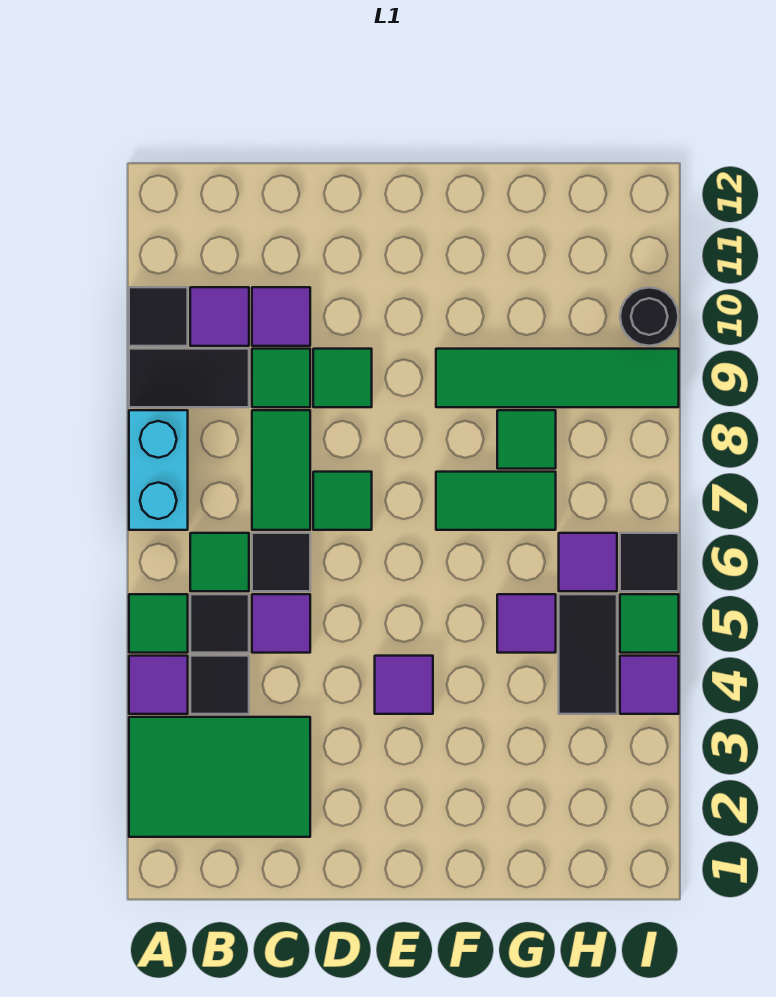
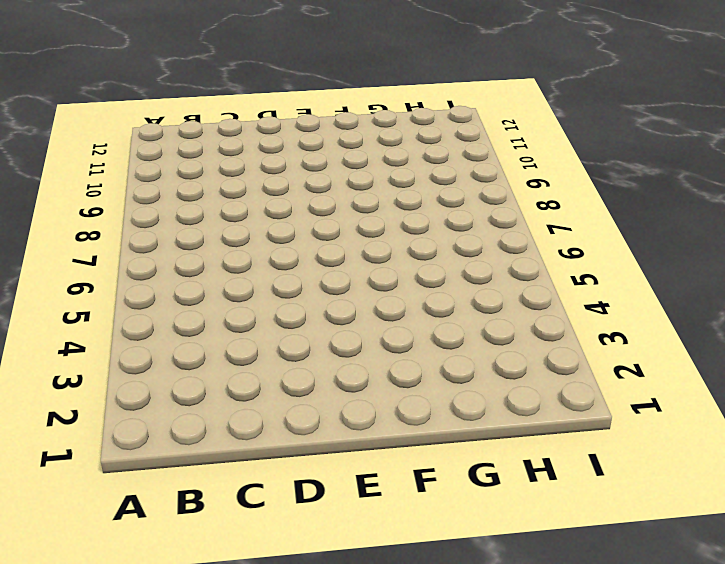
none -> green tile A2:C3 level 1
none -> purple tile A4 level 1
none -> green tile A5 level 1

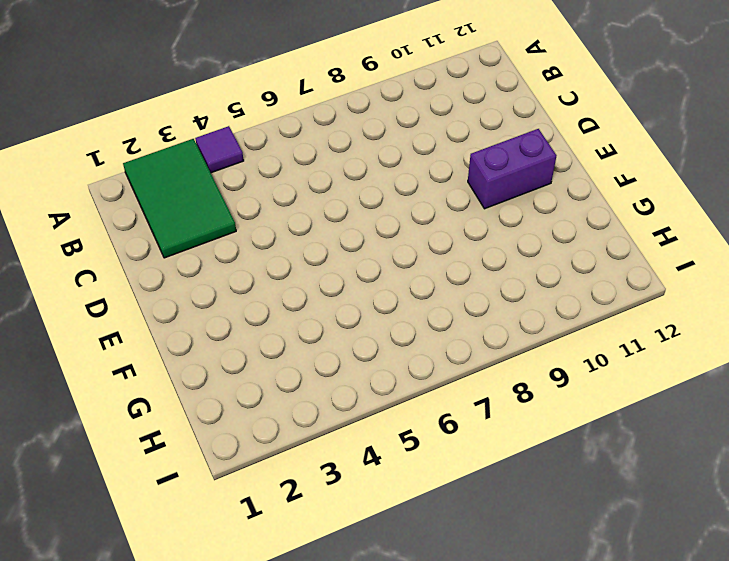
purple brick E10:E11 level 1 -> none
none -> green tile A5 level 1
none -> cyan brick A7:A8 level 1
none -> black tile A9:B9 level 1

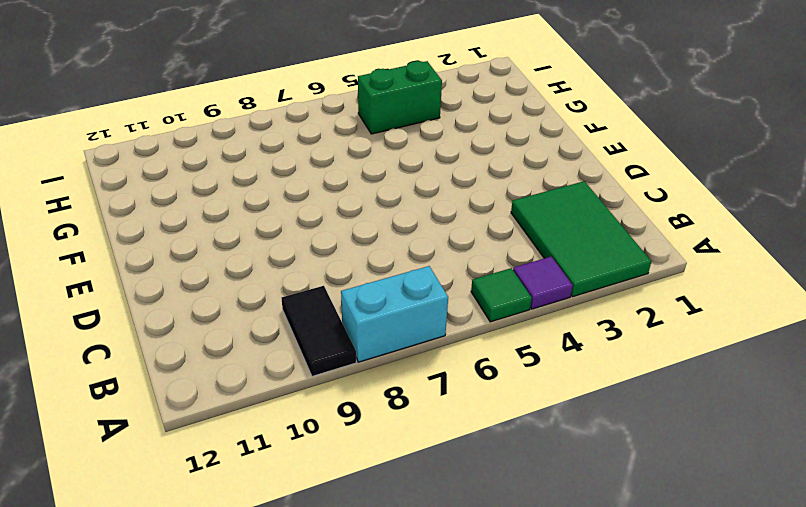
green brick H4:H5 level 1 -> black tile H4:H5 level 1
none -> black tile A10 level 1
none -> black tile B4 level 1
none -> black tile B5 level 1

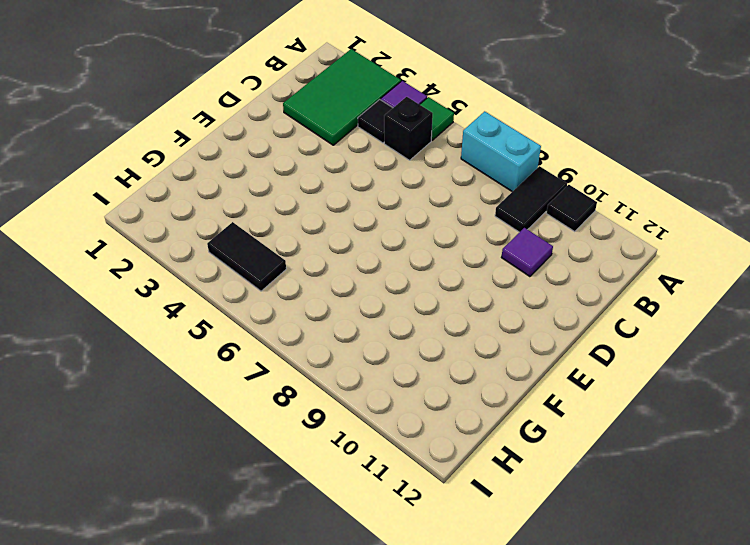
black brick B5 level 1 -> black tile B5 level 1
none -> green tile B6 level 1
none -> purple tile B10 level 1
none -> purple tile C5 level 1

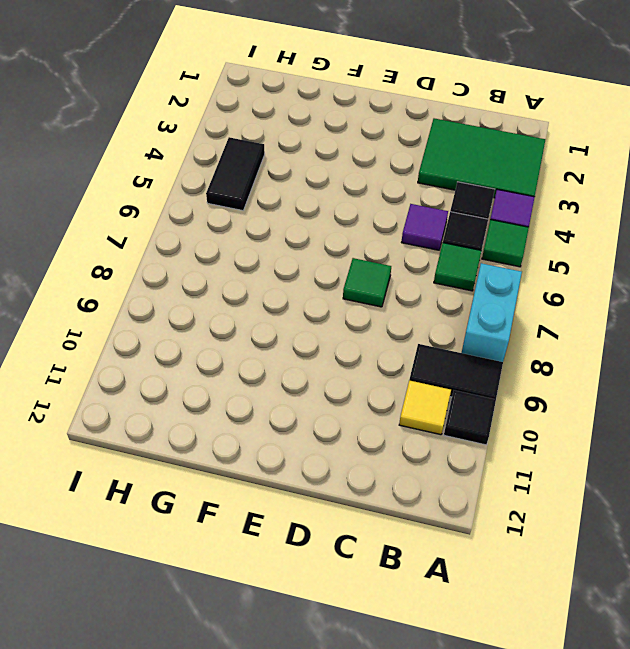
yellow tile B10 level 1 -> purple tile B10 level 1
none -> black tile C6 level 1
none -> green tile C7:C8 level 1
none -> green tile C9 level 1

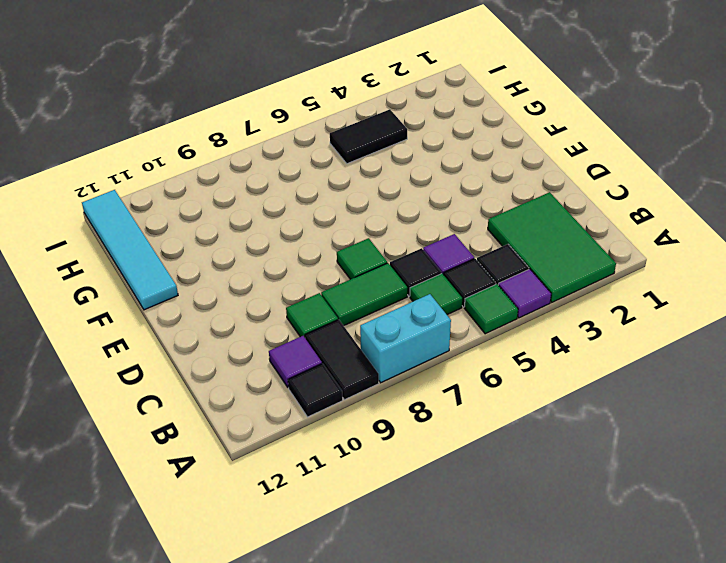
cyan tile F12:I12 level 1 -> none
none -> purple tile C10 level 1
none -> green tile D9 level 1
none -> purple tile E4 level 1

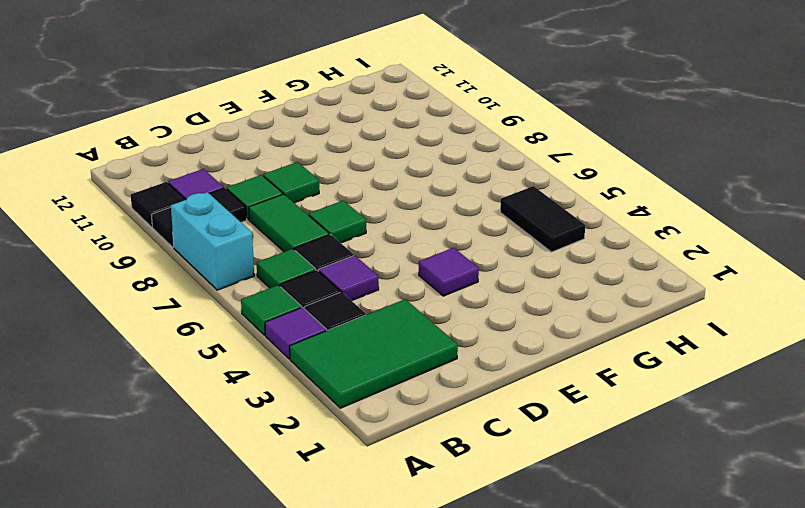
none -> purple tile C10 level 1
none -> green tile F7:G7 level 1
none -> green tile F9:I9 level 1

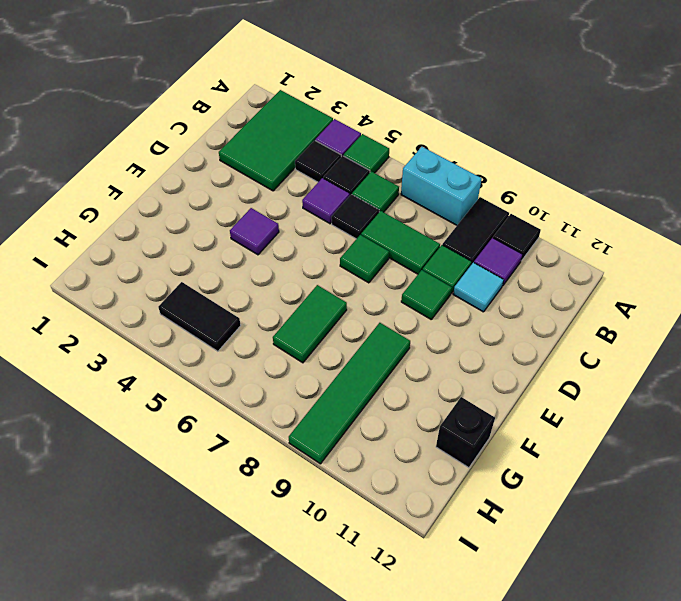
cyan tile C10 level 1 -> purple tile C10 level 1
black brick G12 level 1 -> none
none -> purple tile G5 level 1
none -> green tile G8 level 1
none -> purple tile H6 level 1

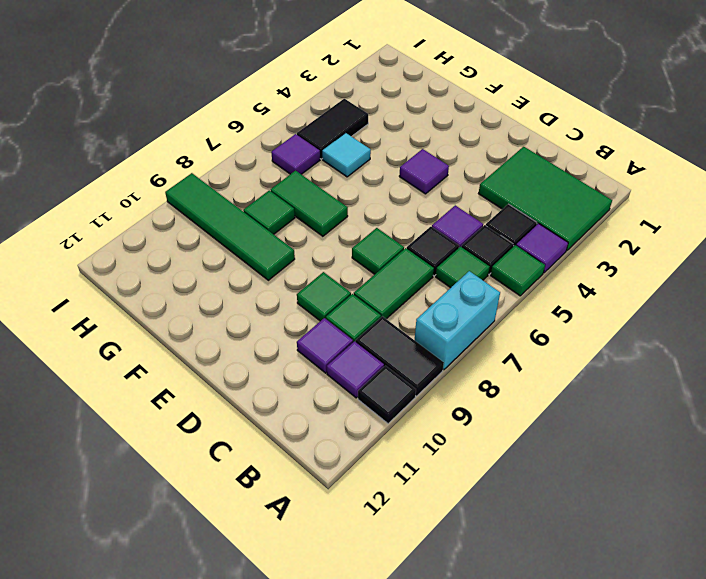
cyan tile G5 level 1 -> purple tile G5 level 1
none -> purple tile I4 level 1
none -> green tile I5 level 1
none -> black tile I6 level 1

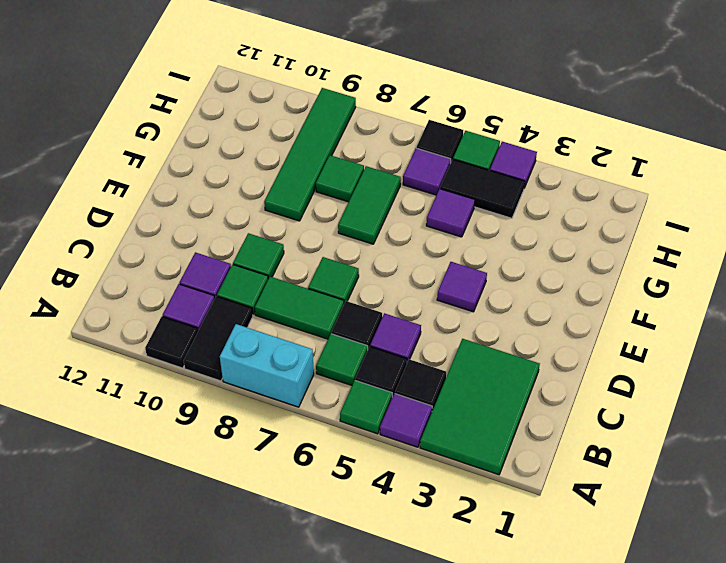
none -> black round brick I10 level 1

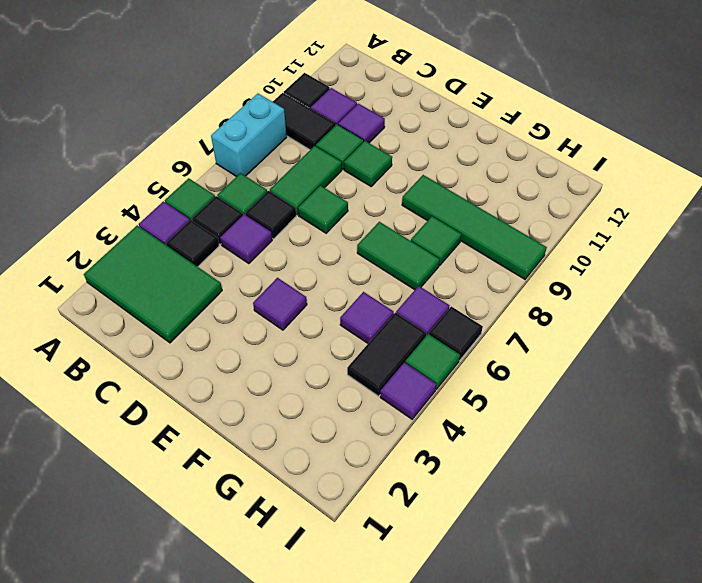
none -> black round brick I10 level 1

